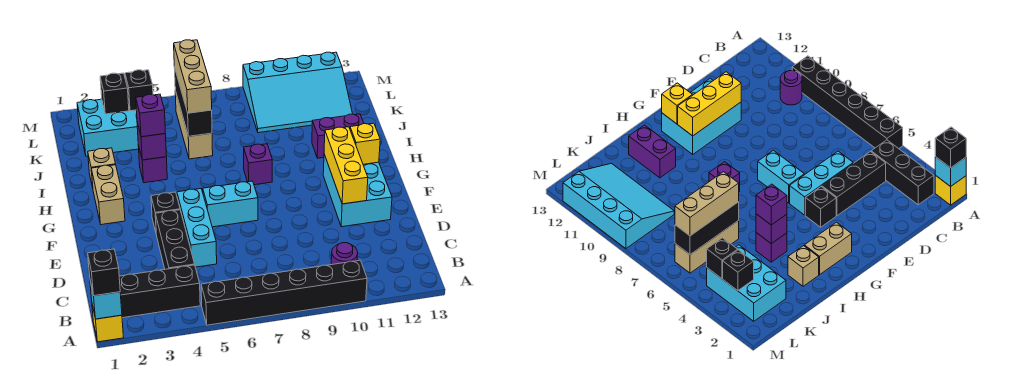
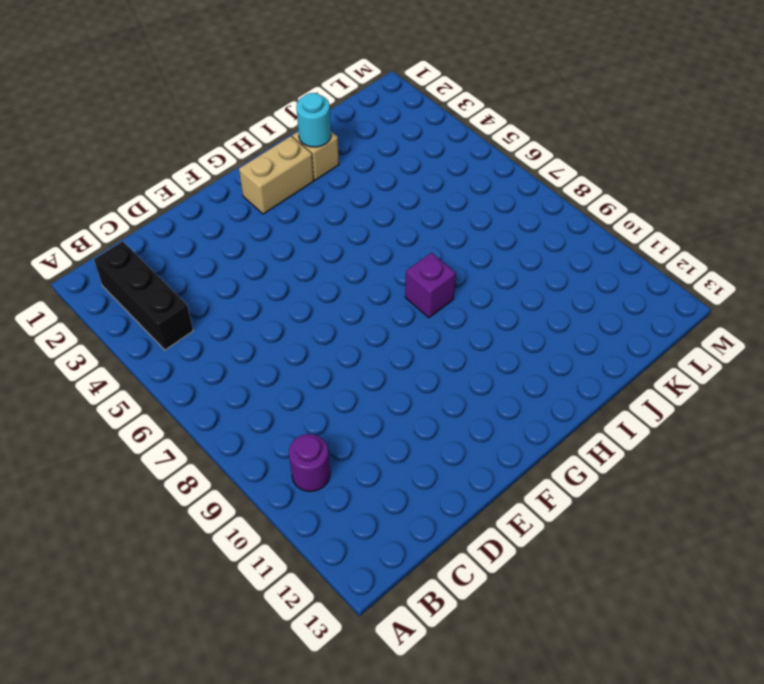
cyan round brick I2 level 2 -> none
none -> yellow brick A1 level 1
none -> black brick A5:A10 level 1
none -> black brick C4:E4 level 1

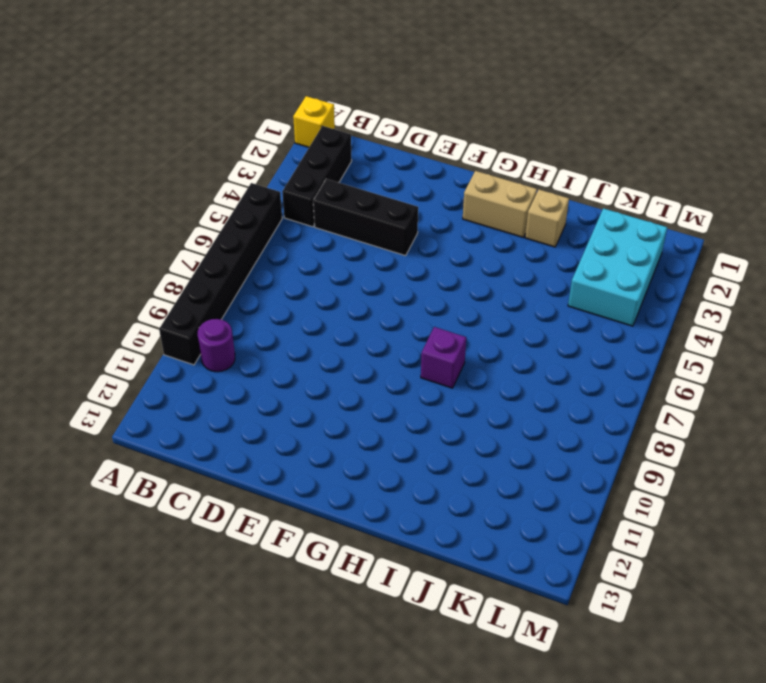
none -> cyan brick D5:F5 level 1
none -> cyan brick E11:G12 level 1
none -> black brick F4 level 1

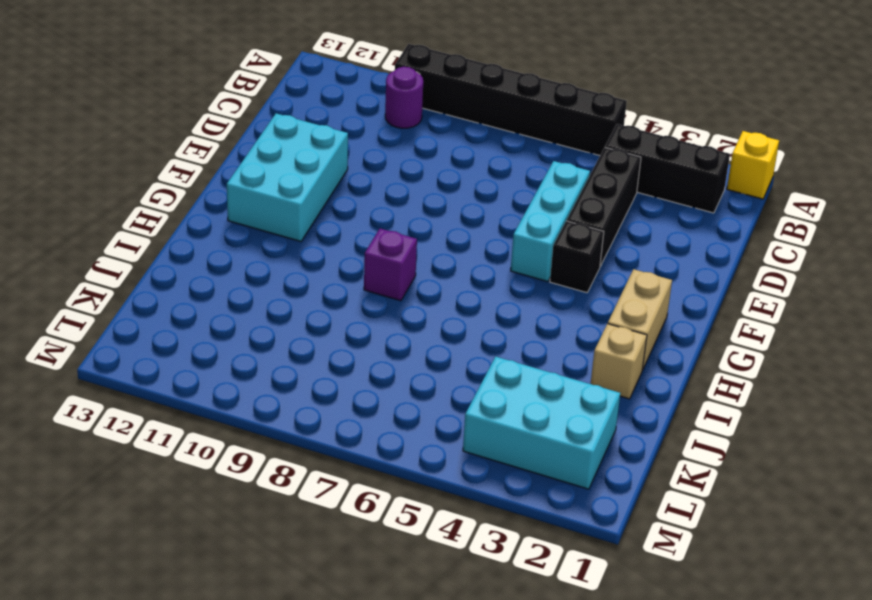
none -> cyan brick F6:F7 level 1
none -> purple brick I4 level 1
none -> purple brick I11:I12 level 1

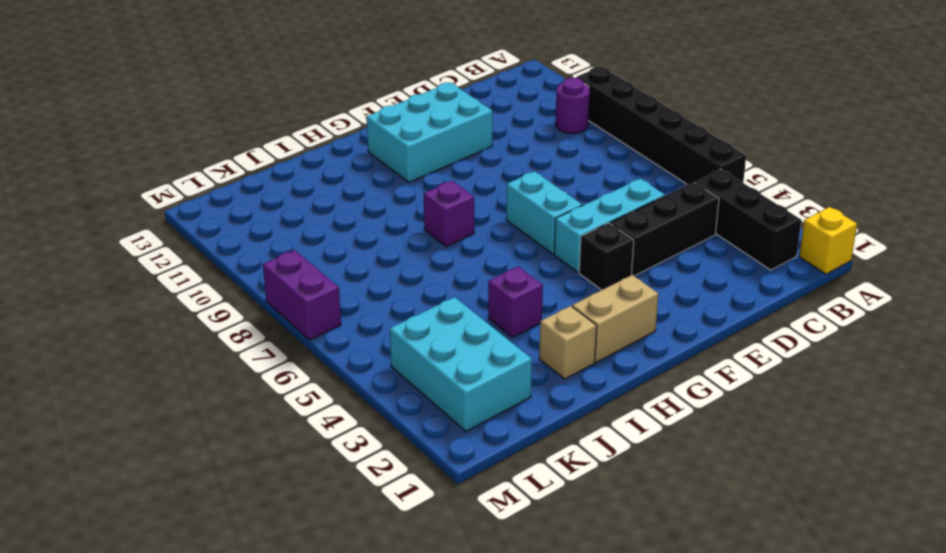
purple brick M7:M8 level 1 -> purple brick I11:I12 level 1
none -> tan brick J6:L6 level 1
none -> cyan slope K9:M12 level 1 top M
none -> cyan brick A1 level 2

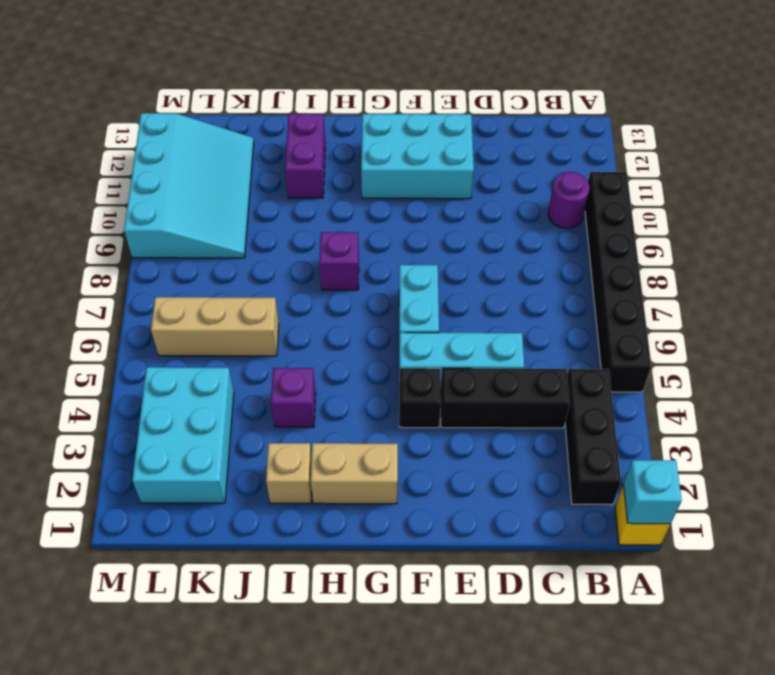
none -> yellow brick E11:G11 level 2
none -> yellow brick G12 level 2
none -> purple brick I4 level 2

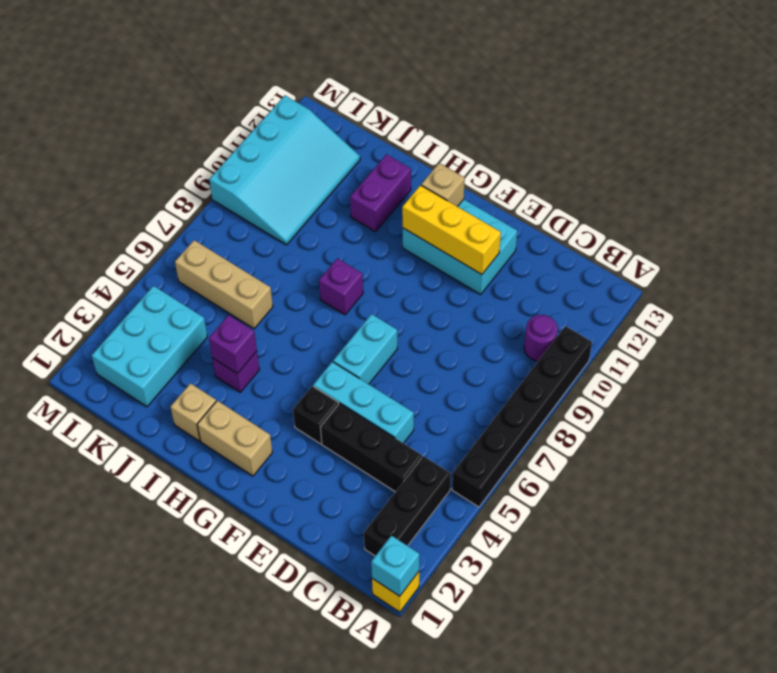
tan brick G12 level 2 -> yellow brick G12 level 2
none -> black brick J6:L6 level 2
none -> black brick L3 level 2
none -> black brick L4 level 2

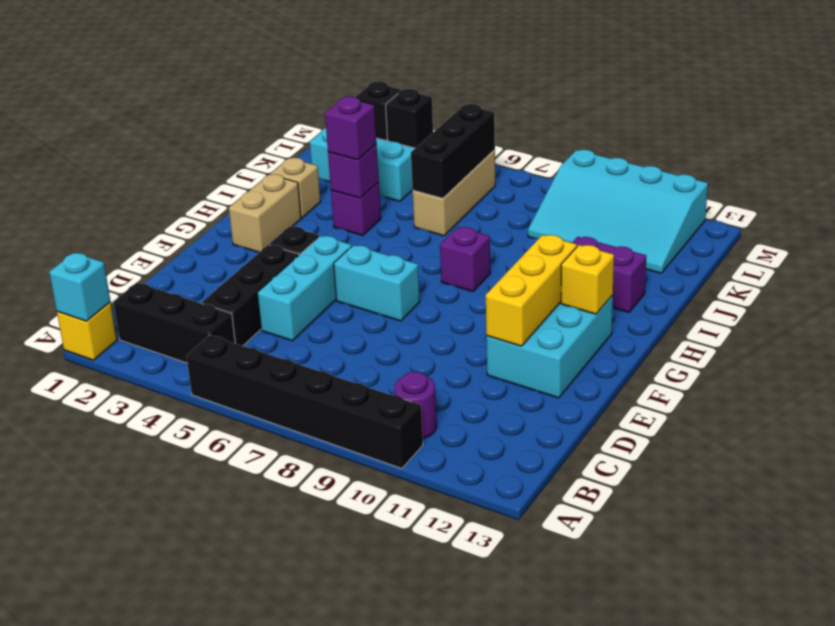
none -> black brick A1 level 3
none -> tan brick J6:L6 level 3

